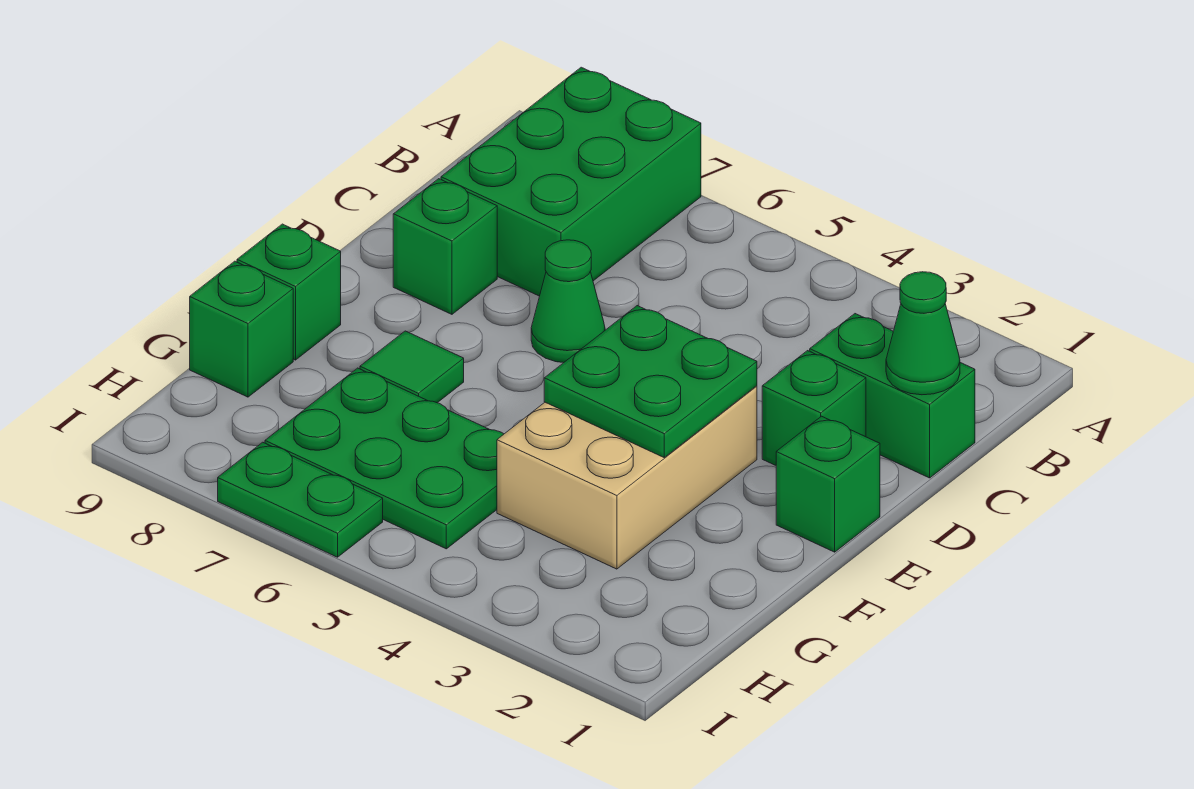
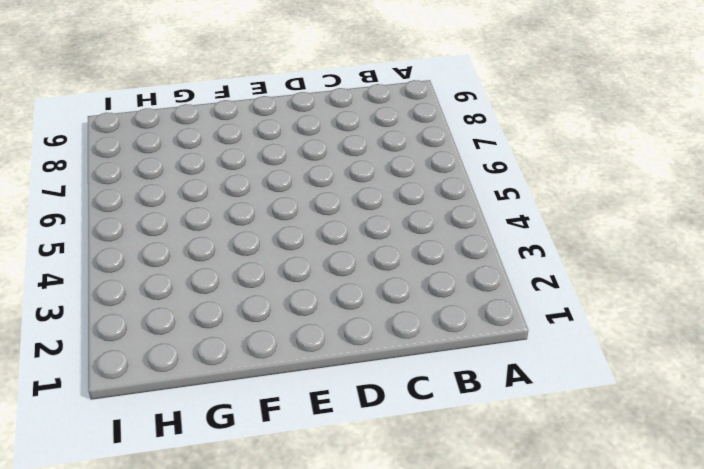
none -> green brick A7:C8 level 1
none -> green brick C1:C2 level 1
none -> green brick D2 level 1

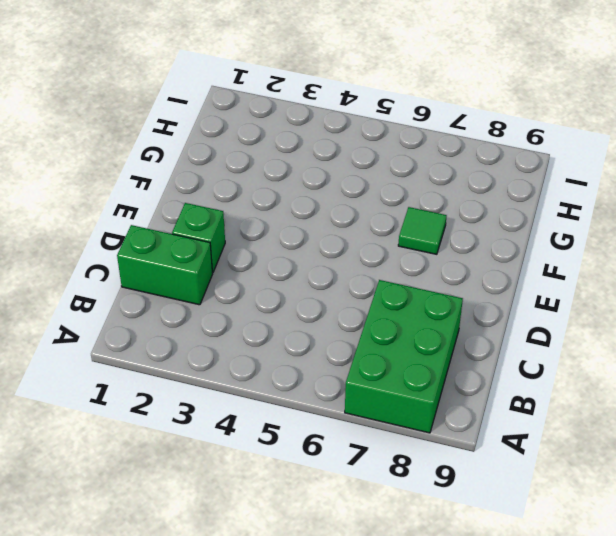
none -> green cone D6 level 1
none -> green brick D8 level 1
none -> green brick E1 level 1

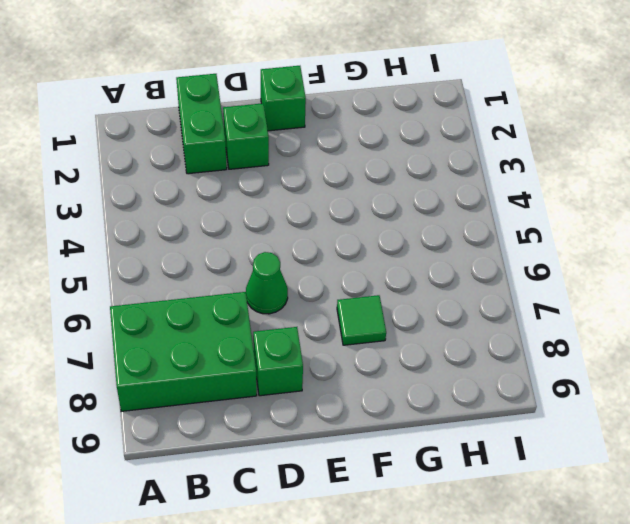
none -> tan brick E3:G4 level 1
none -> green brick F9 level 1
none -> green plate G5:H7 level 1

